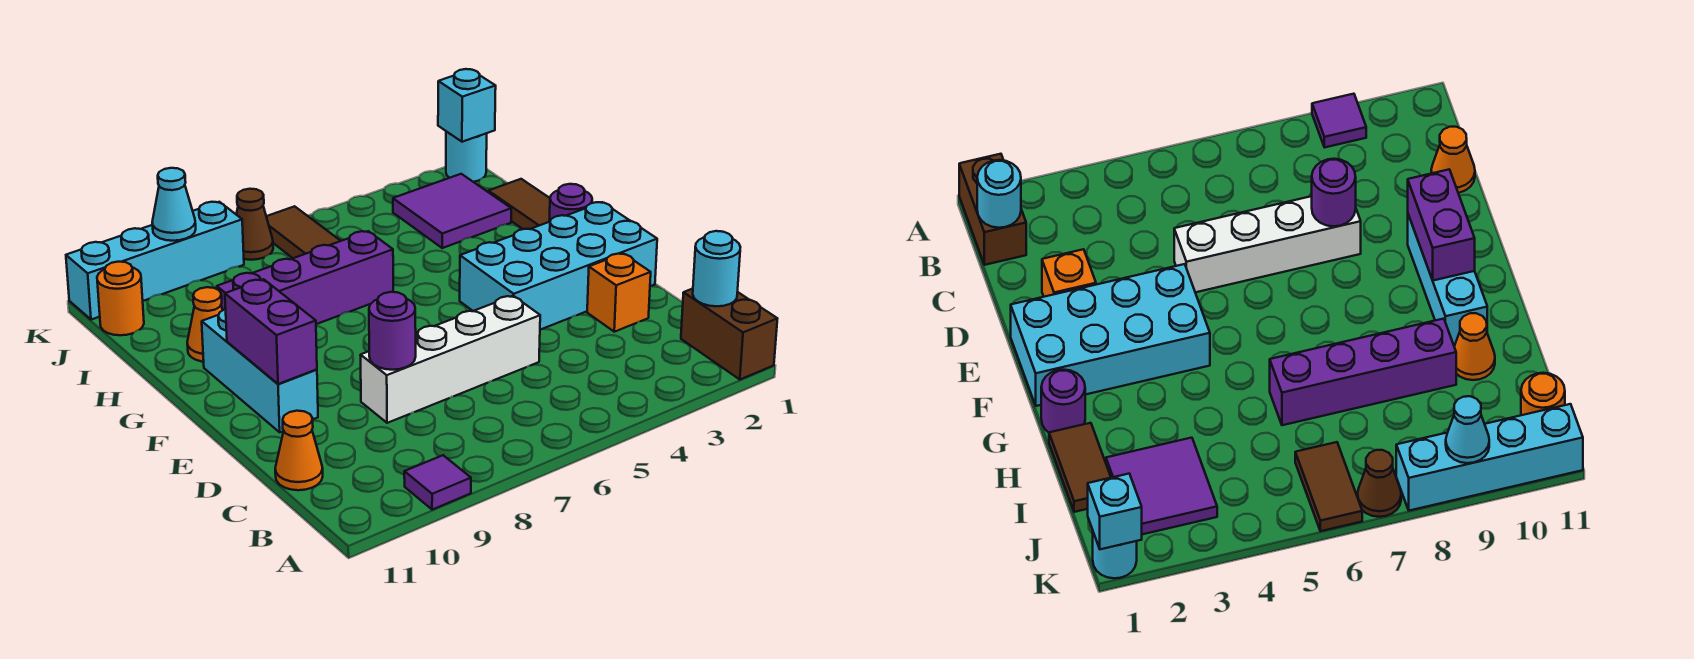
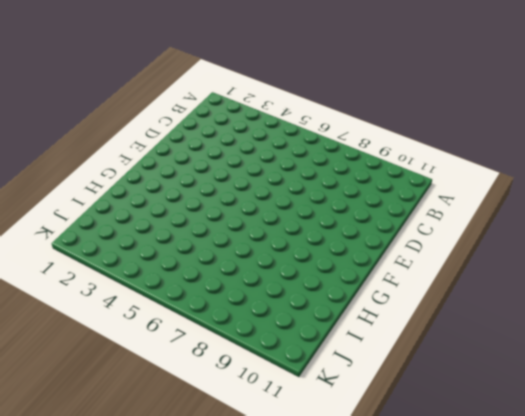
none -> brown brick A1:B1 level 1
none -> purple tile A9 level 1
none -> orange cone C11 level 1

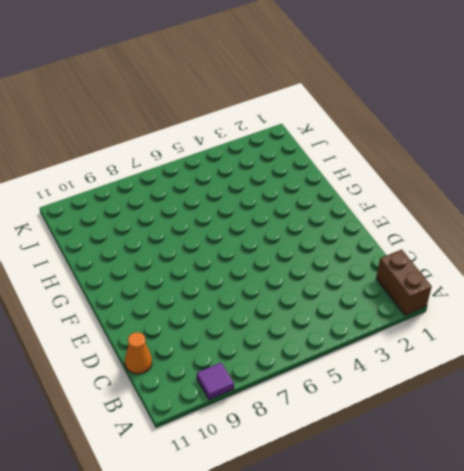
none -> orange brick D2 level 1
none -> white brick D5:D8 level 1
none -> cyan brick E1:F4 level 1

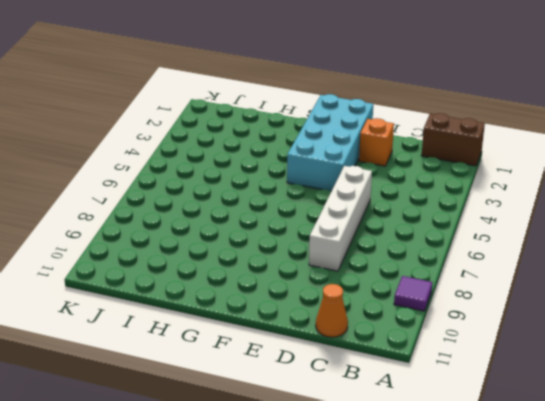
none -> cyan brick E10:G10 level 1
none -> purple round brick G1 level 1
none -> brown tile H1:I1 level 1

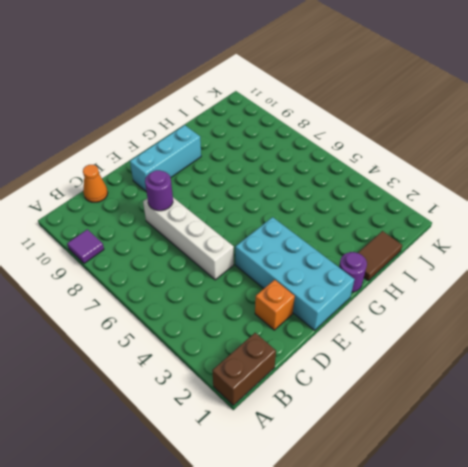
none -> purple brick H6:H9 level 1
none -> orange cone H10 level 1
none -> purple tile I2:J3 level 1

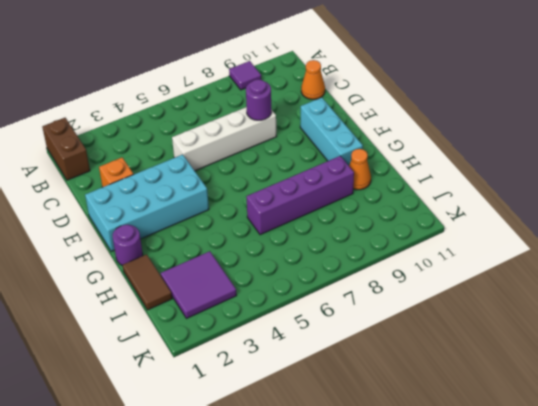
none -> brown tile J6:K6 level 1
none -> orange round brick J11 level 1
none -> cyan round brick K1 level 1

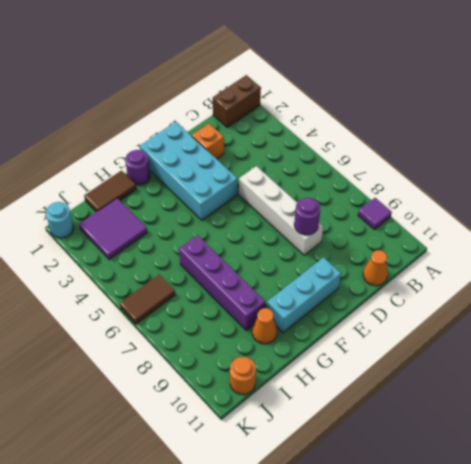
none -> brown cone K7 level 1
none -> cyan brick K8:K11 level 1
none -> cyan round brick B1 level 2

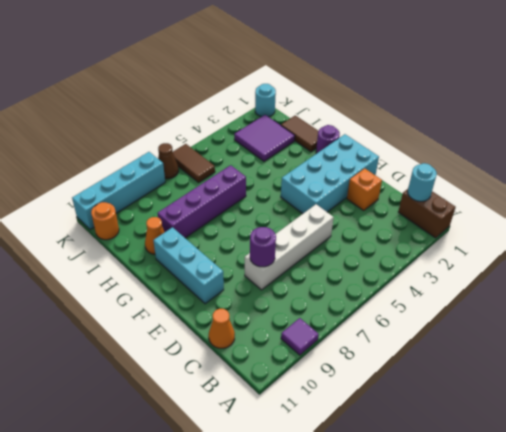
none -> purple brick E10:F10 level 2
none -> cyan brick K1 level 2
none -> cyan cone K9 level 2

